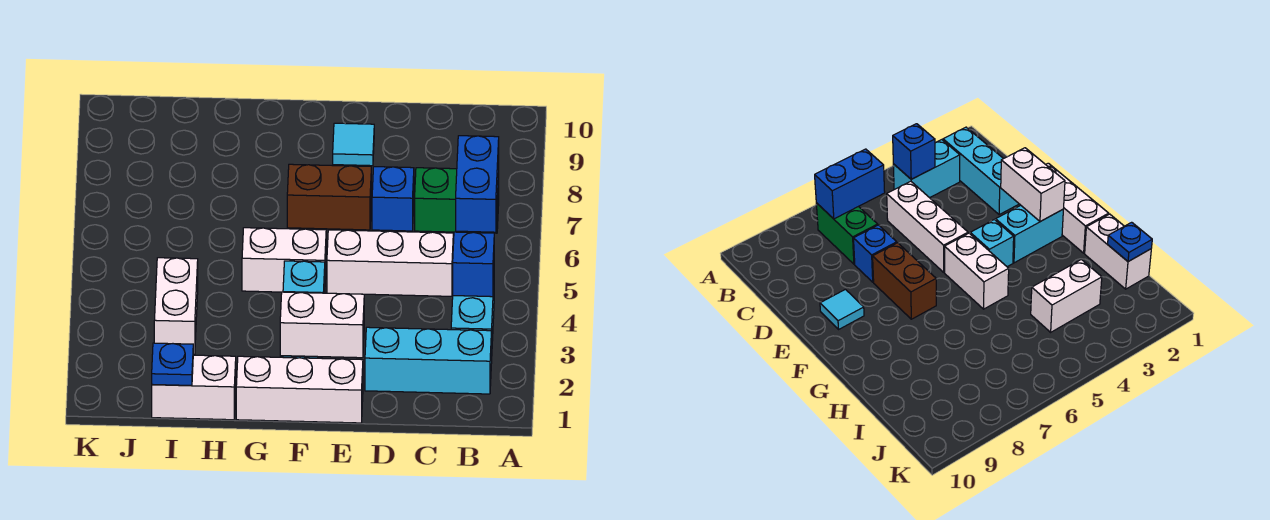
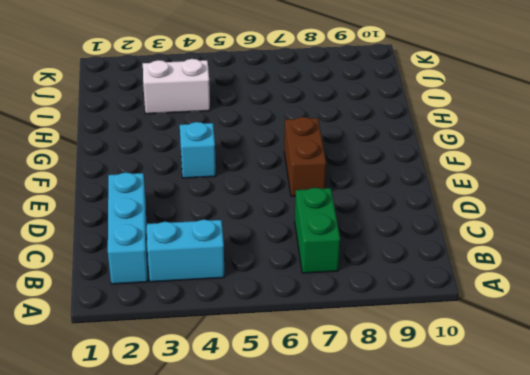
none -> white brick C5:E5 level 1
none -> blue brick D7 level 1
none -> white brick E1:G1 level 1

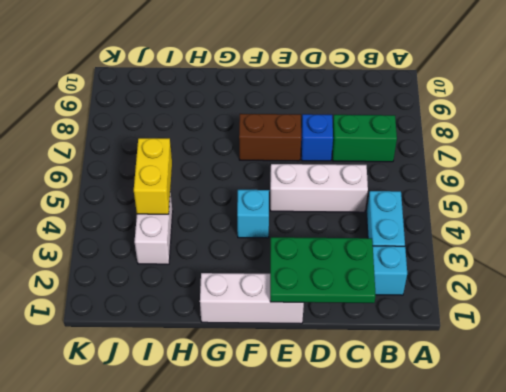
green plate C1:E2 level 2 -> white brick E2:F2 level 2
yellow brick I4:I5 level 2 -> none
none -> cyan tile E9 level 1
none -> cyan brick F2:F3 level 1
none -> white brick F5:G5 level 1

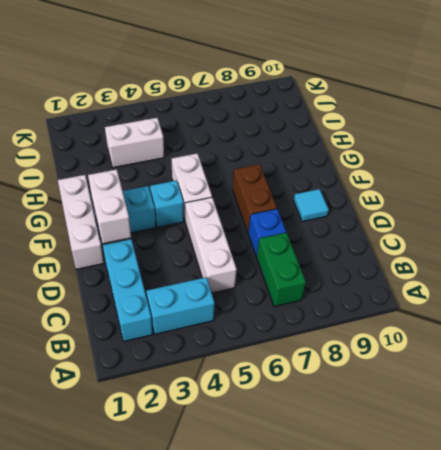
none -> white brick H1:I1 level 1
none -> blue brick B4 level 2
none -> blue brick B6:B7 level 2

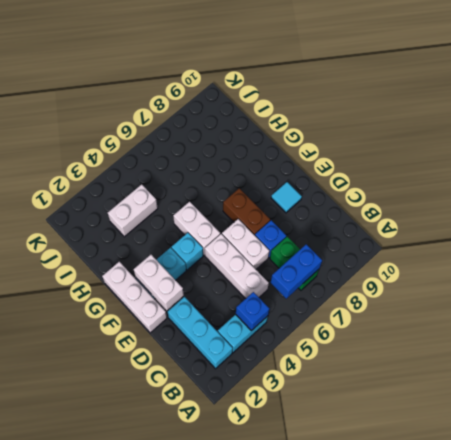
white brick D6:E6 level 1 -> white brick H1:I1 level 1
none -> blue plate I1 level 2

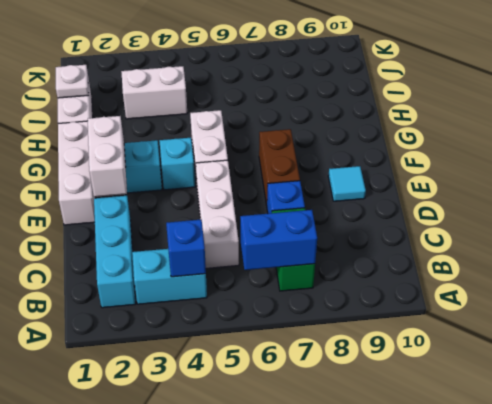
white plate I1 level 2 -> blue plate I1 level 2

